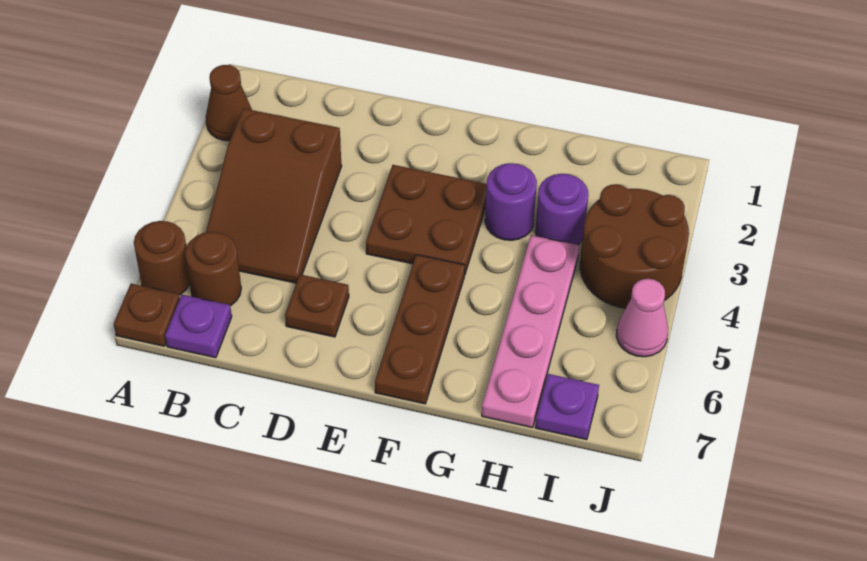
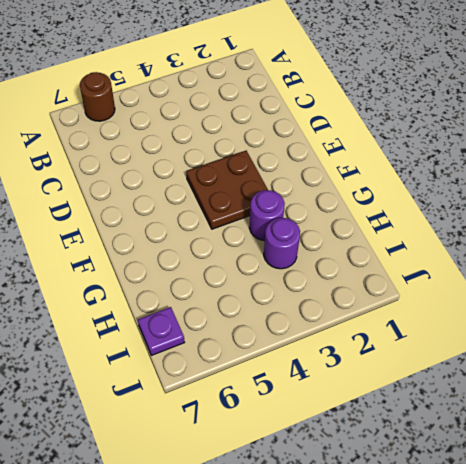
none -> brown cone A2 level 1
none -> brown plate A7 level 1
none -> brown slope B3:C5 level 1 top 3

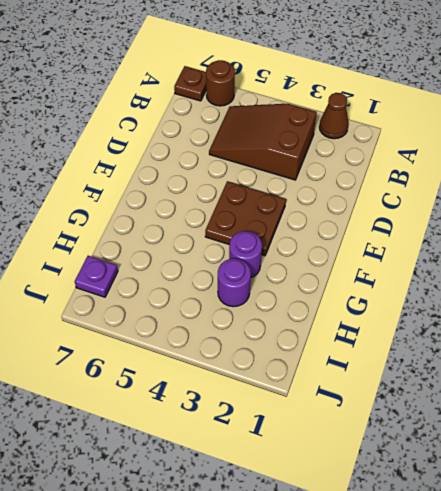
none -> brown round brick B6 level 1
none -> purple plate B7 level 1
none -> brown plate D6 level 1

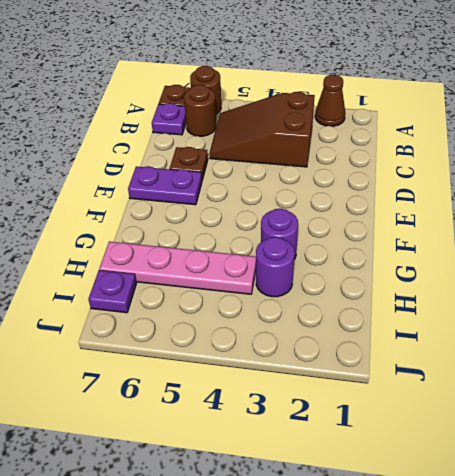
purple plate E6:E7 level 1 -> none
none -> brown plate E3:F4 level 1
none -> brown plate F5:F7 level 1
none -> brown round brick I3:J4 level 1

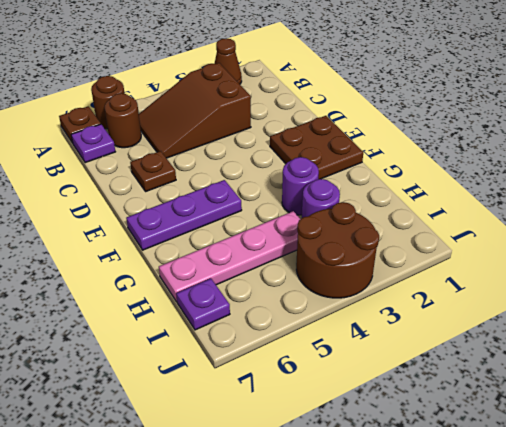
brown plate E1:F2 level 1 -> brown plate E3:F4 level 1
purple plate F5:F7 level 1 -> brown plate F5:F7 level 1
none -> pink cone J5 level 1

